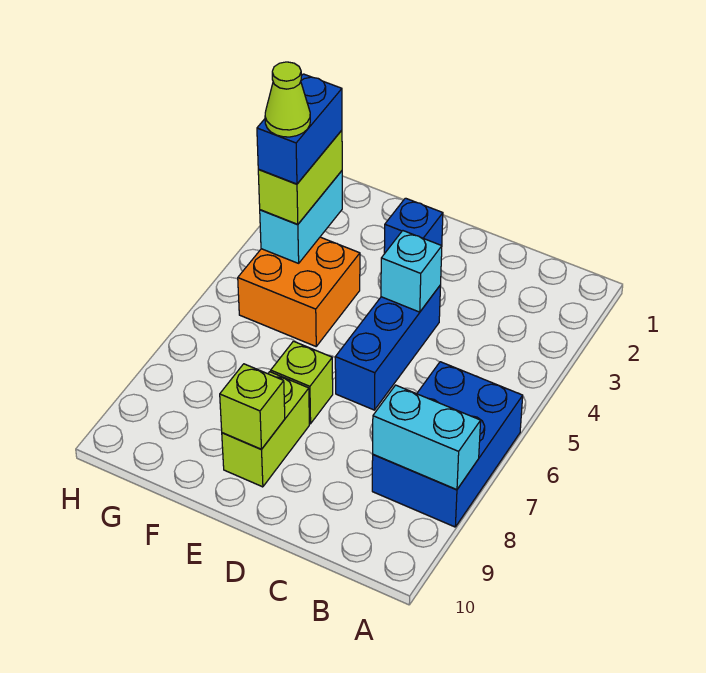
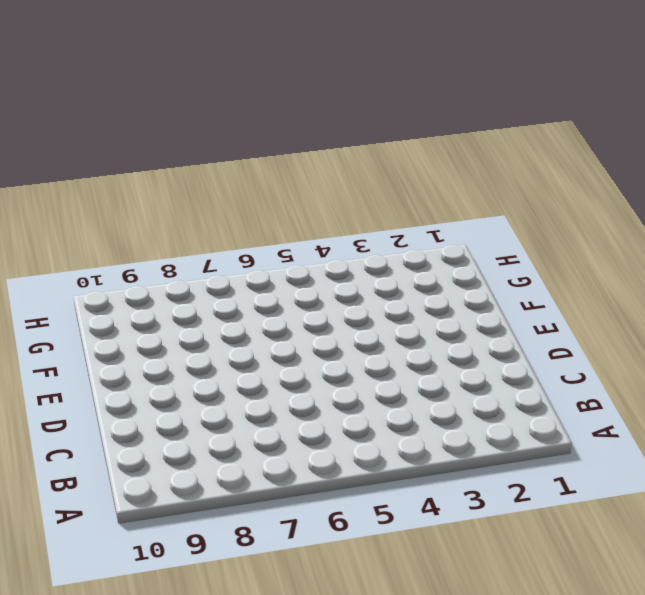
none -> blue brick A6:B8 level 1
none -> blue brick D4:D6 level 1
none -> blue brick E2 level 1

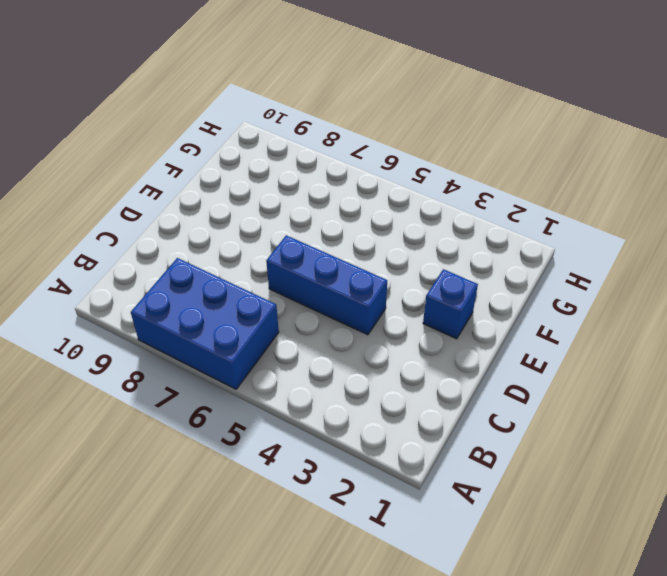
none -> lime brick E7 level 1
none -> lime brick E8:E9 level 1
none -> orange brick F4:G5 level 1

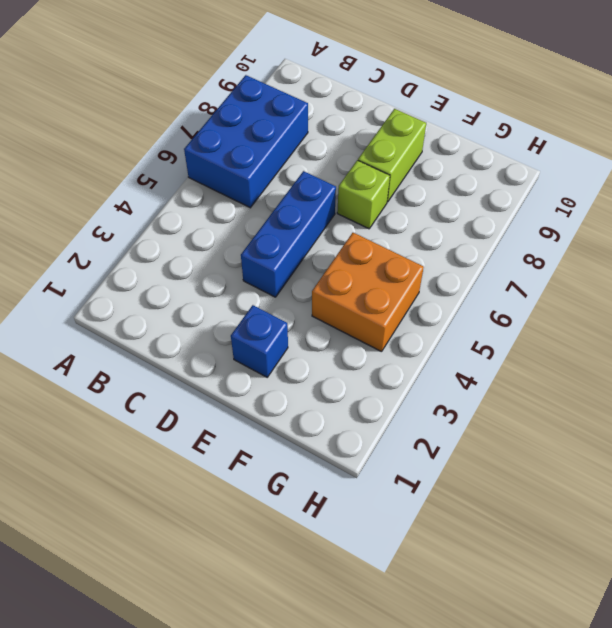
none -> cyan brick A8:B8 level 2
none -> cyan brick D4 level 2
none -> lime brick E9 level 2

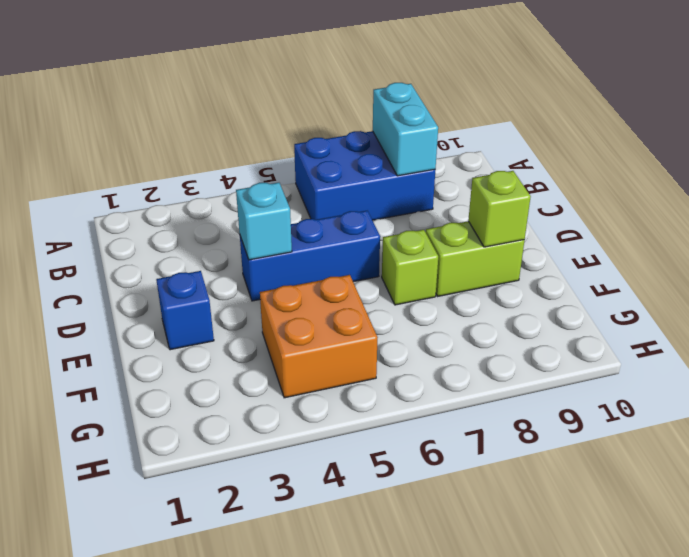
none -> cyan brick G3:G4 level 2
none -> lime brick G3:G4 level 3
none -> blue brick G3:G4 level 4

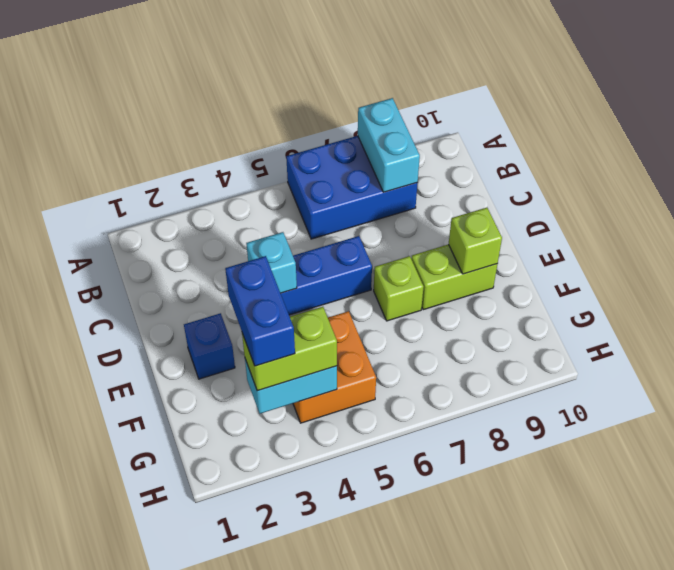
blue brick F3:G3 level 4 -> blue brick G3:G4 level 4
none -> lime cone G4 level 5

